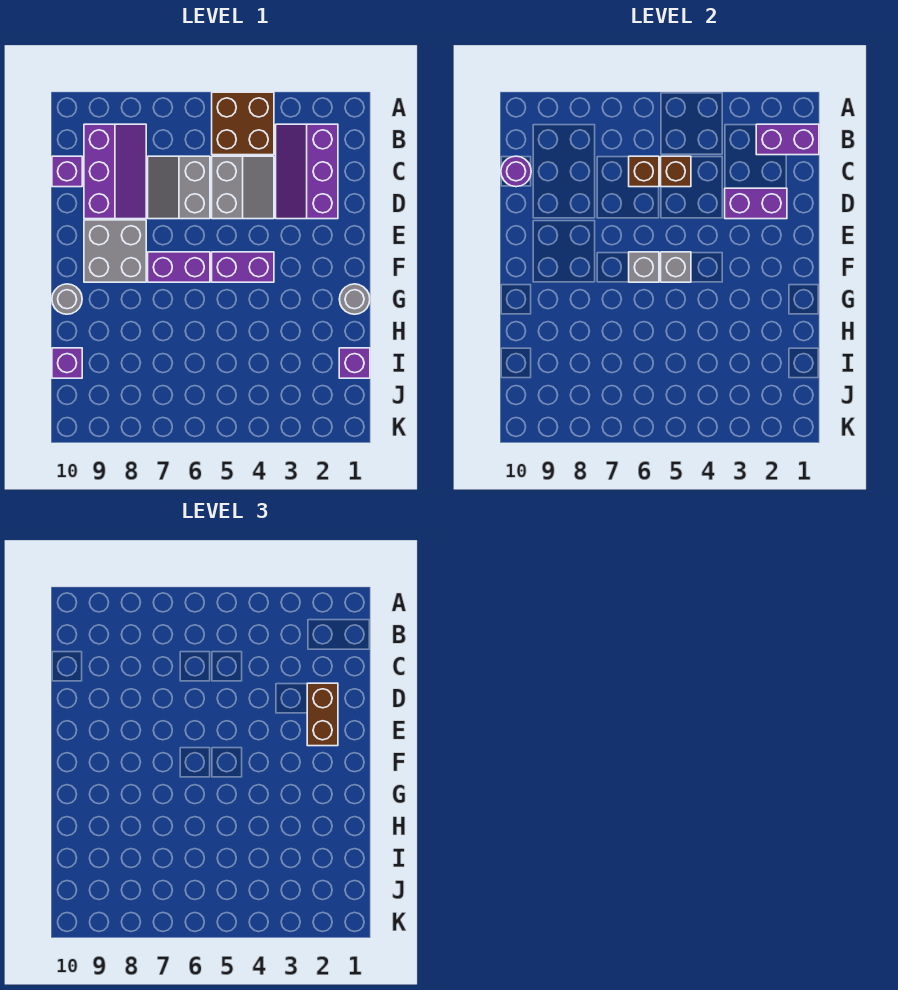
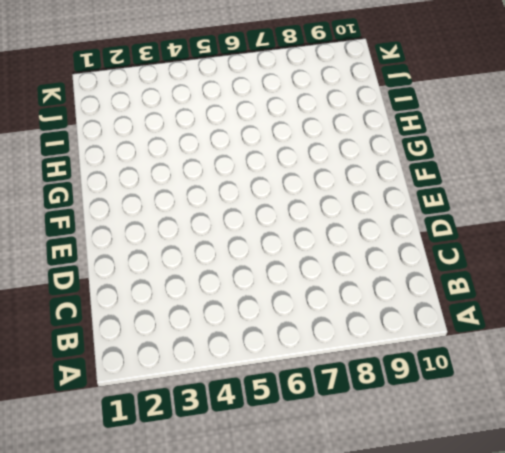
none -> brown brick A4:B5 level 1
none -> purple slope B2:D3 level 1 top 2
none -> purple slope B8:D9 level 1 top 9

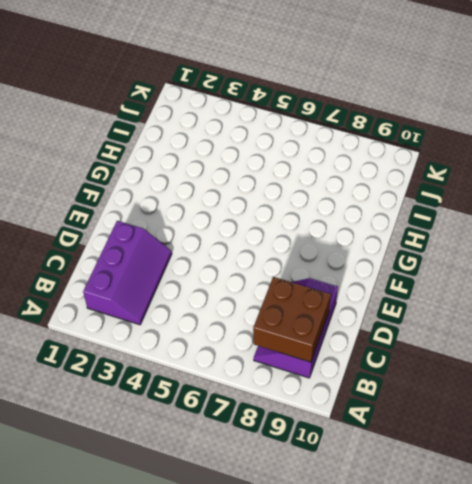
brown brick B8:C9 level 2 -> brown brick A4:B5 level 1
none -> grey slope C4:D5 level 1 top 5
none -> grey slope C6:D7 level 1 top 6
none -> purple brick C10 level 1

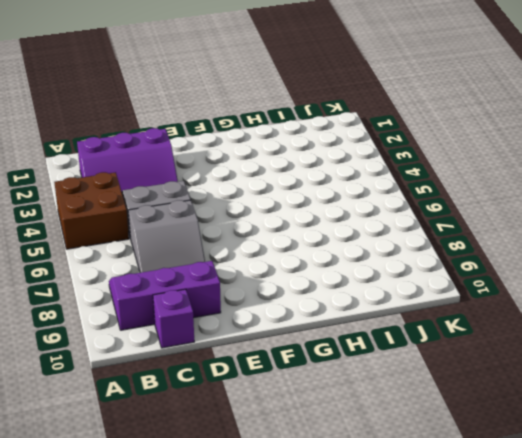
none -> grey brick E8:F9 level 1
none -> purple brick F4:F5 level 1
none -> purple brick F6:F7 level 1

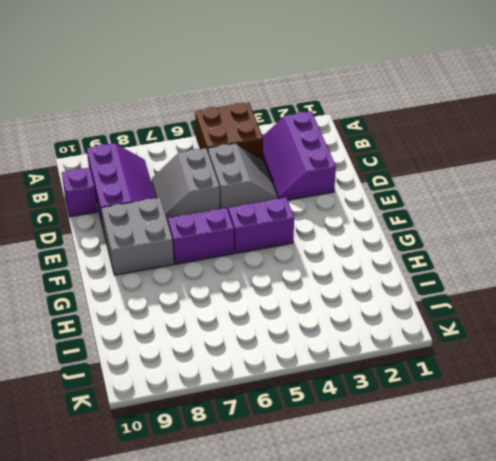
none -> grey round brick G1 level 1
none -> grey round brick G10 level 1
none -> purple brick I1 level 1

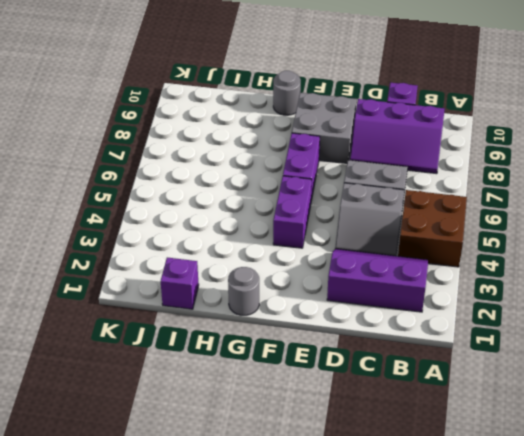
none -> purple brick I10 level 1
none -> purple brick B1:B2 level 2
none -> brown brick C5 level 2

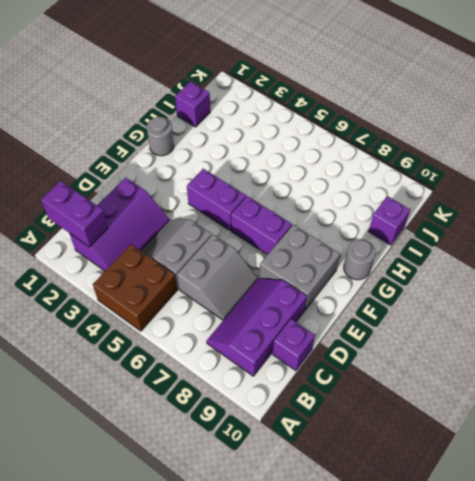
none -> brown brick C5 level 2
none -> brown brick C6 level 2
none -> purple round brick C10 level 2

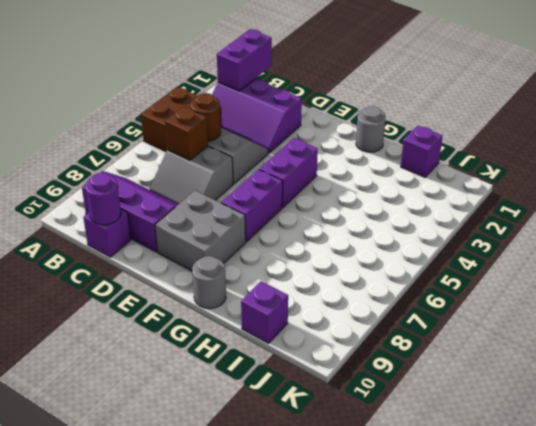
brown round brick C5 level 2 -> brown brick C5 level 2
none -> purple brick D2:D3 level 2
none -> grey brick F5 level 2
none -> grey brick F6 level 2

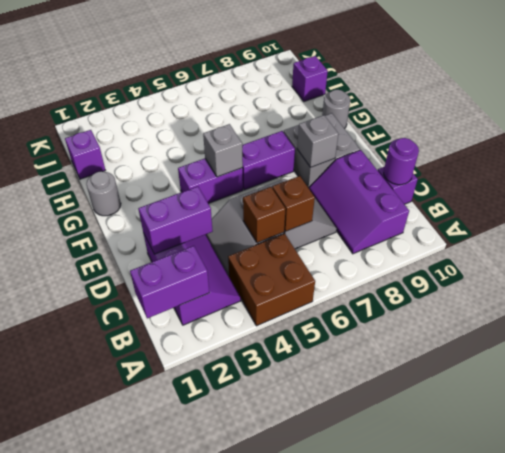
grey brick E8 level 2 -> grey brick F6 level 2
none -> brown brick D2:E2 level 3

